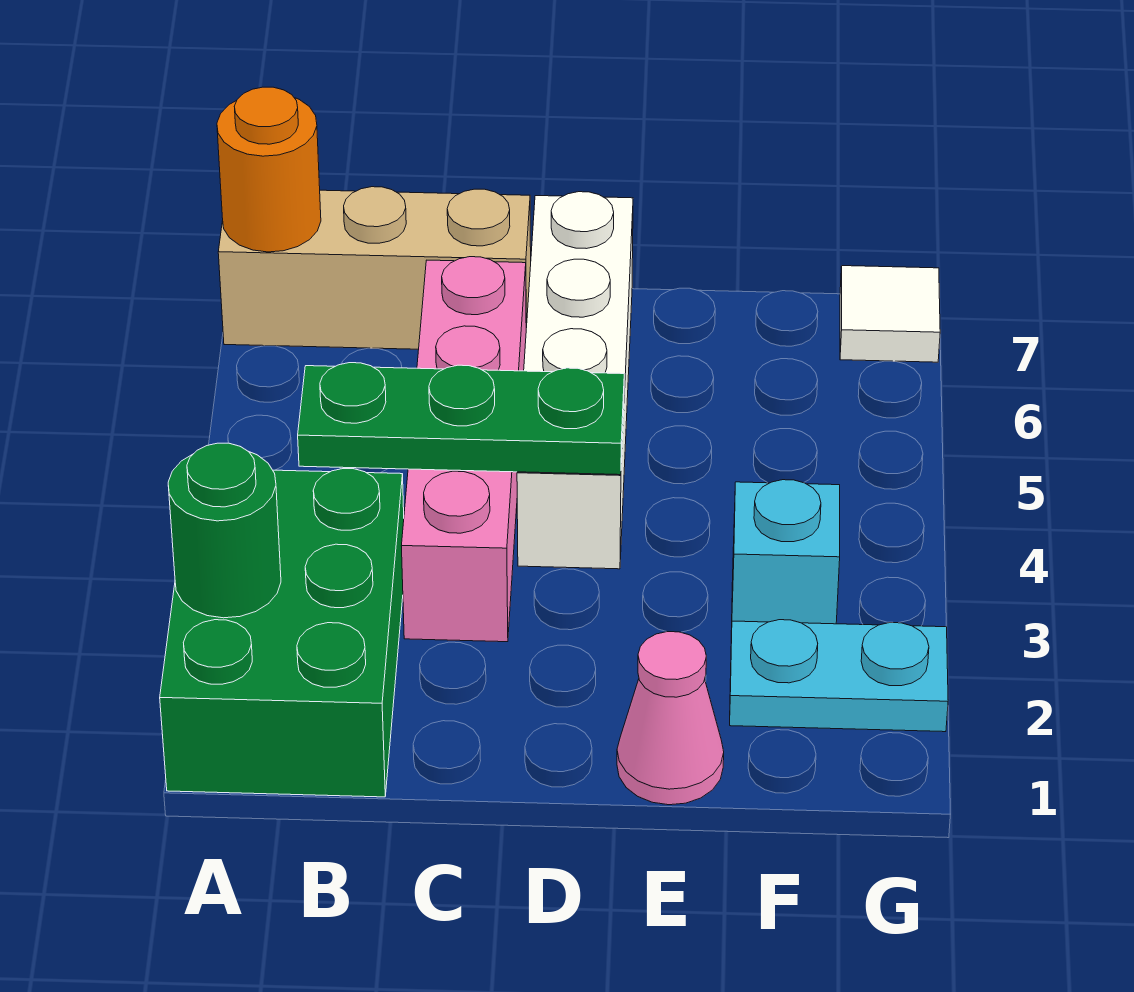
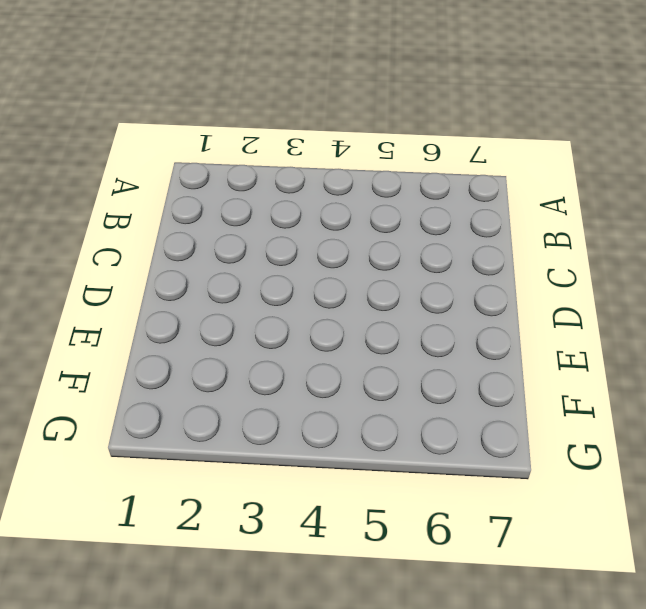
none -> green brick A1:B3 level 1
none -> tan brick A7:C7 level 1

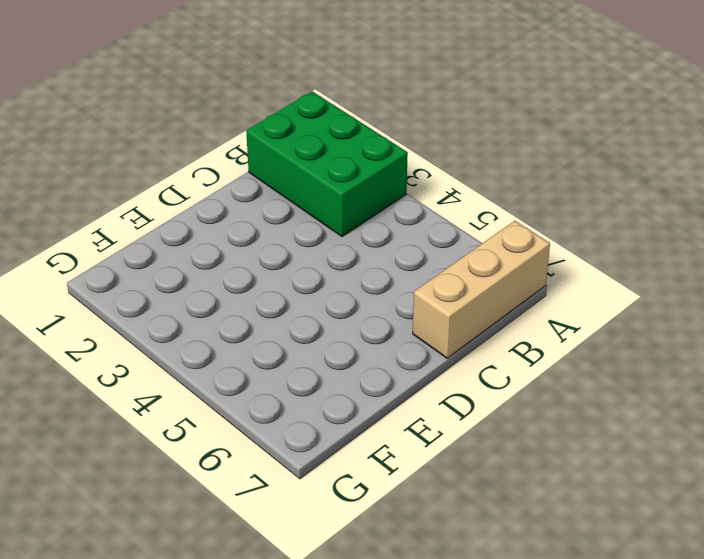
none -> pink brick C3:C6 level 1
none -> white brick D4:D7 level 1

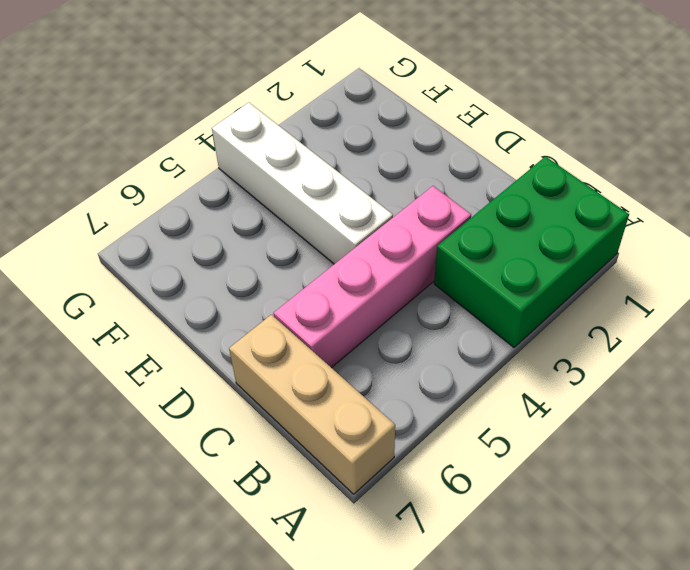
white brick D4:G4 level 1 -> white brick D4:D7 level 1
none -> pink cone E1 level 1
none -> cyan plate F2:G2 level 1

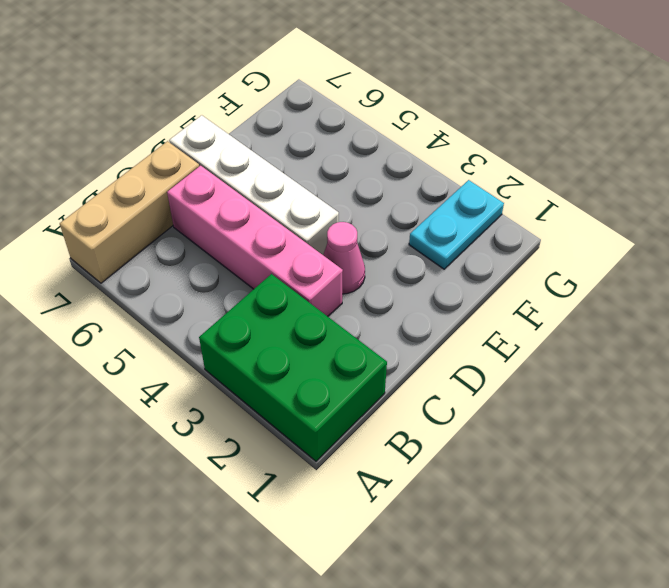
pink cone D3 level 1 -> pink cone E1 level 1
none -> cyan brick F3 level 1
none -> white tile G7 level 1

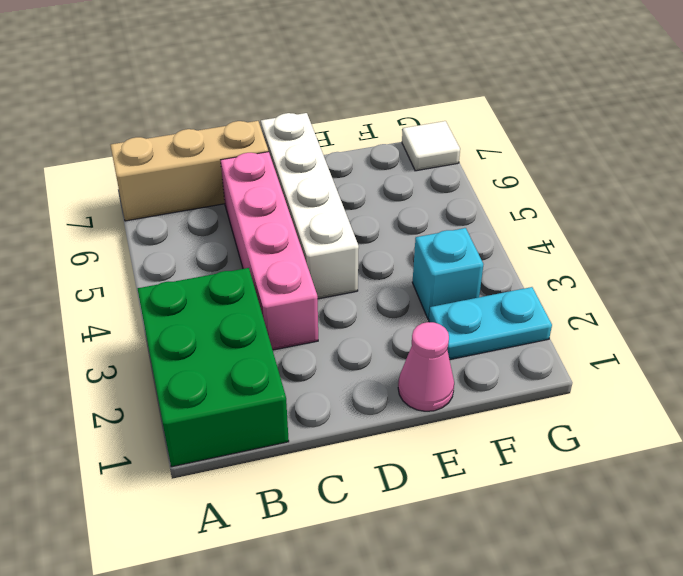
none -> green round brick A2 level 2
none -> orange round brick A7 level 2

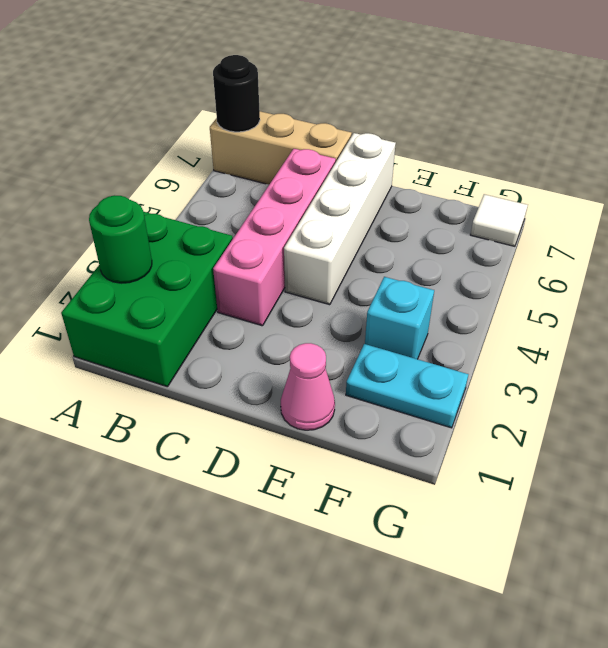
black round brick A7 level 2 -> orange round brick A7 level 2
none -> green plate B4:D4 level 2

